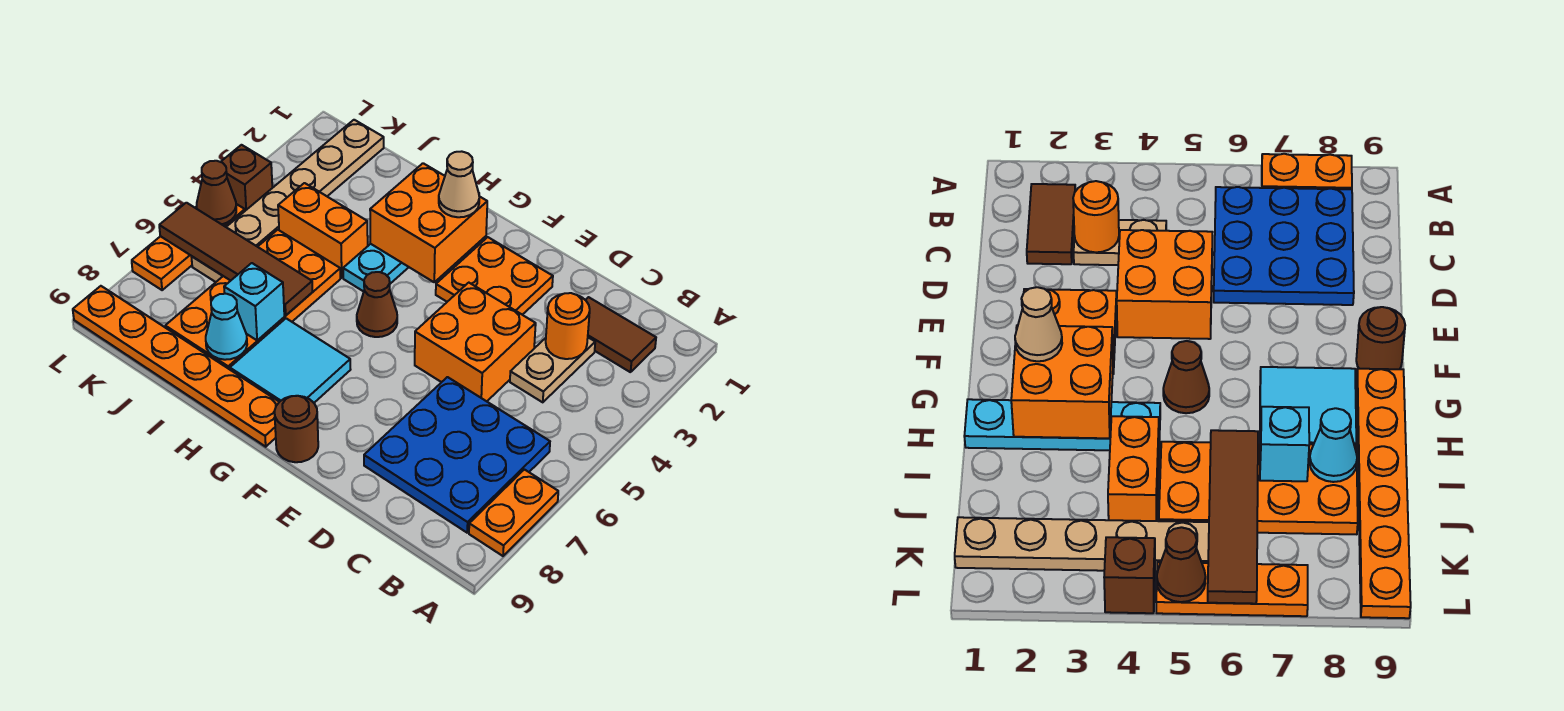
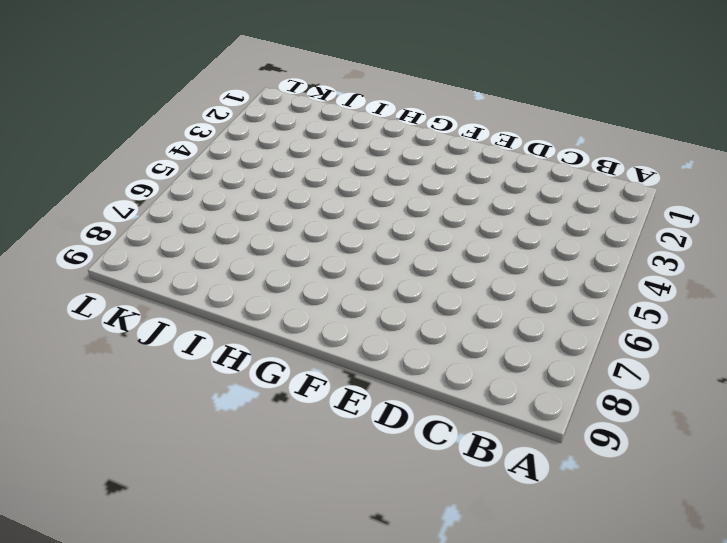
none -> orange plate A7:A8 level 1
none -> brown tile B2:C2 level 1
none -> blue plate B6:D8 level 1

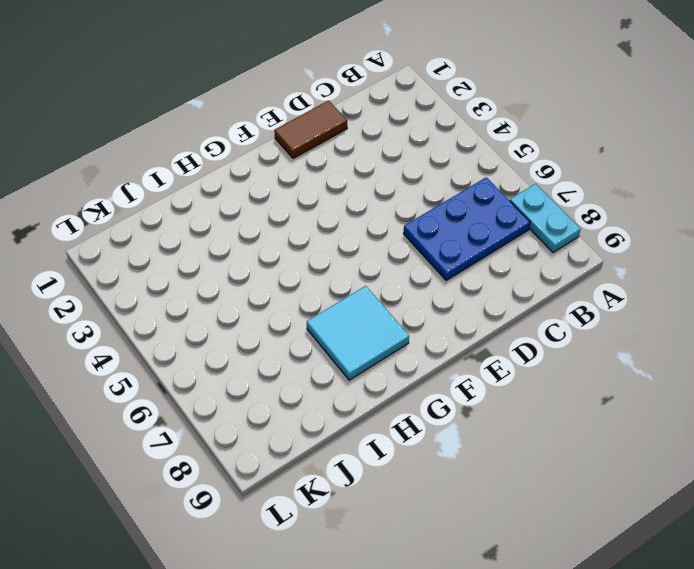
cyan plate A7:A8 level 1 -> orange plate A7:A8 level 1
blue plate B6:D7 level 1 -> blue plate B6:D8 level 1
brown tile D1:E1 level 1 -> brown tile B2:C2 level 1
none -> tan plate C3:C4 level 1
none -> orange brick D4:E5 level 1
none -> orange plate E2:F3 level 1

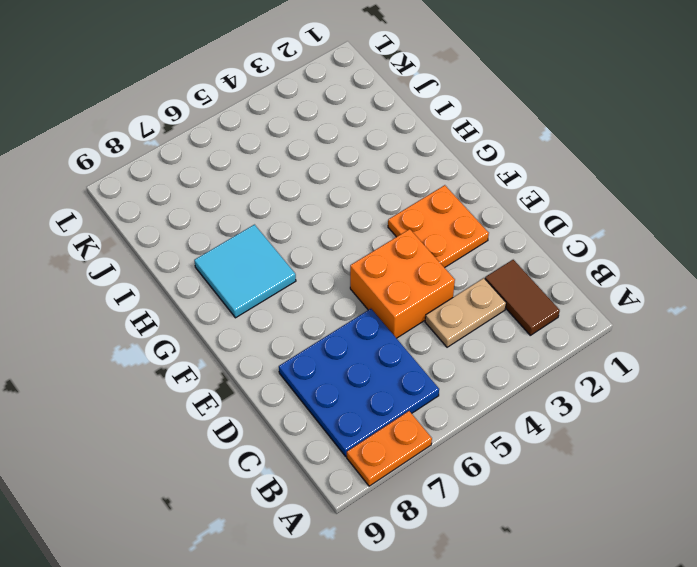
none -> brown round brick F9 level 1
none -> brown cone G5 level 1
none -> orange plate G9:L9 level 1

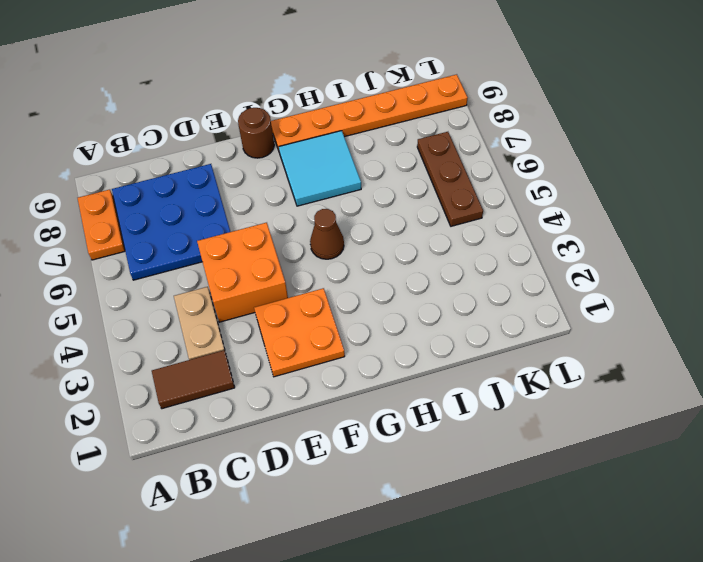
brown plate K5:K7 level 1 -> tan plate K1:K6 level 1
none -> cyan plate H1:H4 level 1
none -> orange brick I4:J4 level 1
none -> orange plate I5:J8 level 1

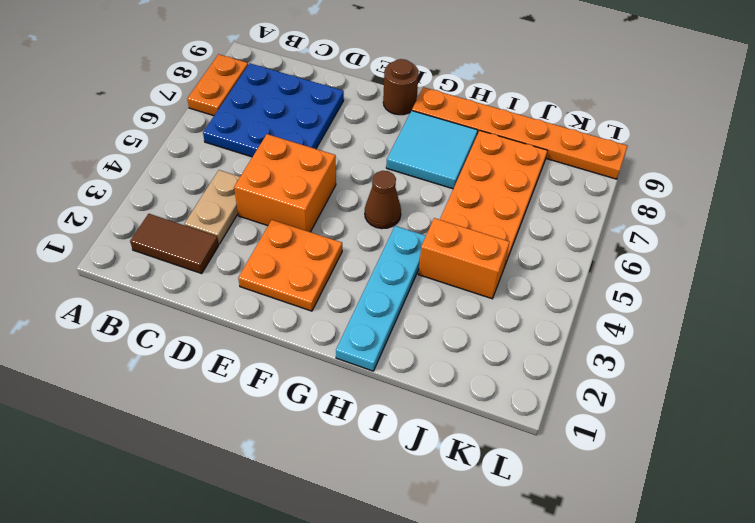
none -> tan plate K1:K6 level 1
none -> brown brick L4 level 1
none -> orange plate L5:L7 level 1

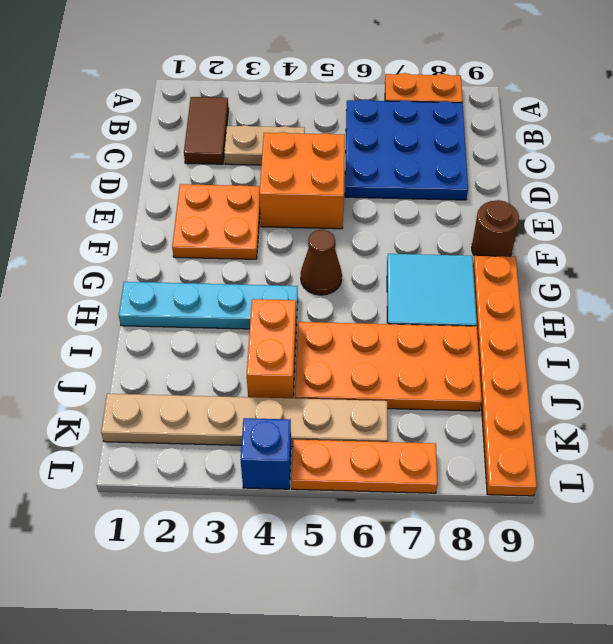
blue brick L4 level 1 -> brown brick L4 level 1
none -> orange round brick C3 level 2
none -> orange brick G2:H3 level 2
none -> brown tile I6:L6 level 2

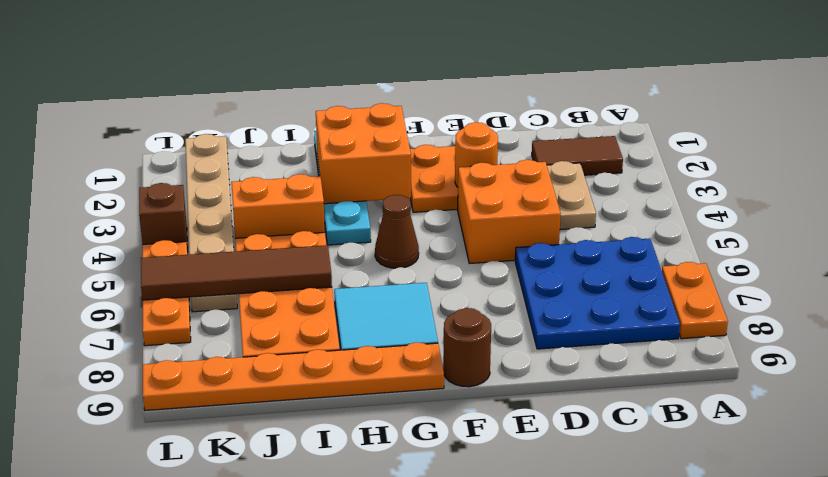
orange round brick E3 level 2 -> orange round brick C3 level 2
none -> cyan brick I7 level 2
none -> cyan cone I8 level 2
none -> brown cone L5 level 2

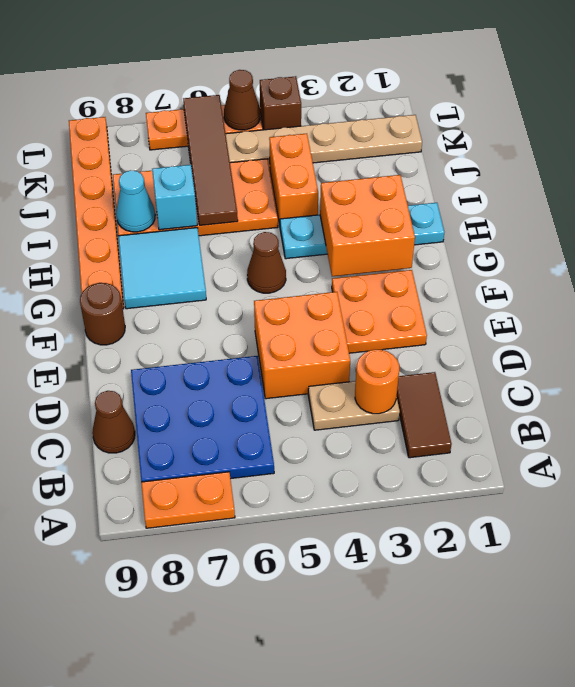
brown cone C9 level 1 -> none
none -> tan cone G2 level 3

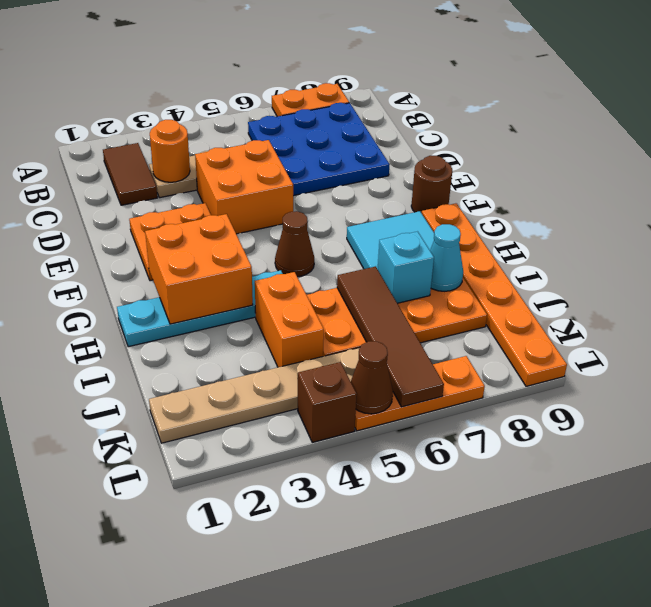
none -> tan cone G2 level 3

